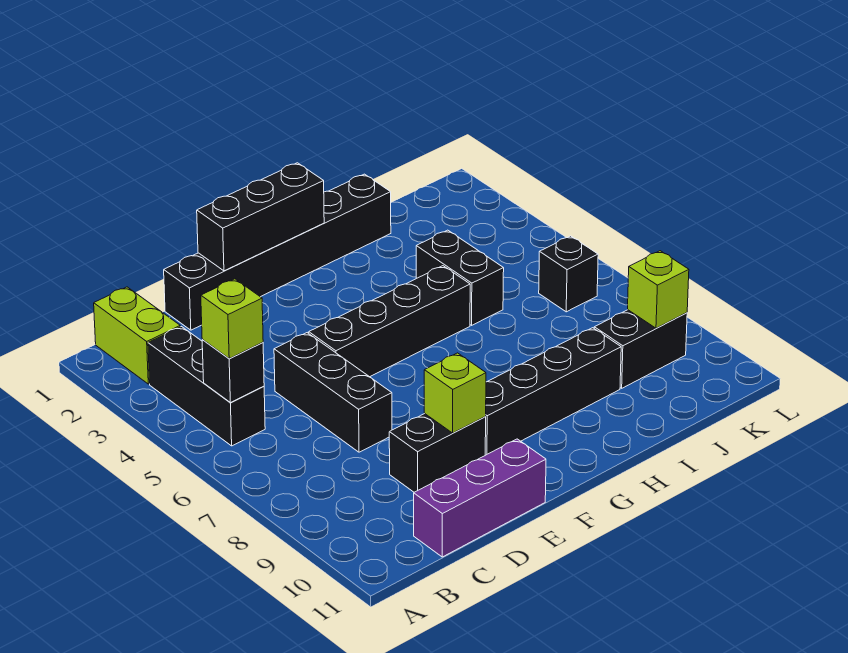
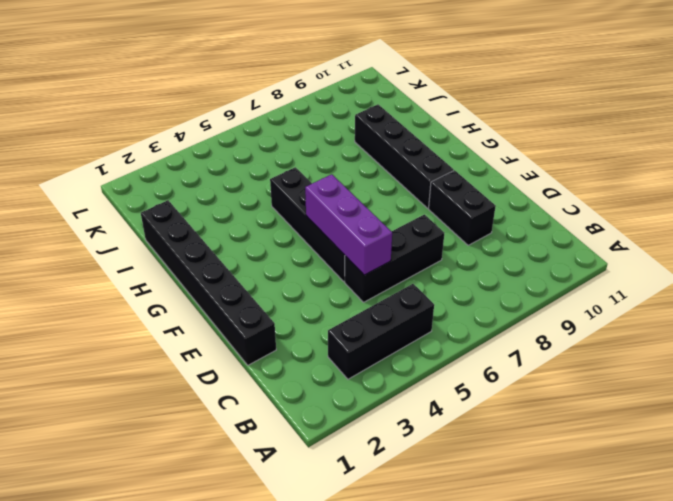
purple brick D5:F5 level 2 -> purple brick C11:E11 level 1
none -> lime brick B1:B2 level 1
none -> black brick I4:I5 level 1
none -> black brick J9:K9 level 1

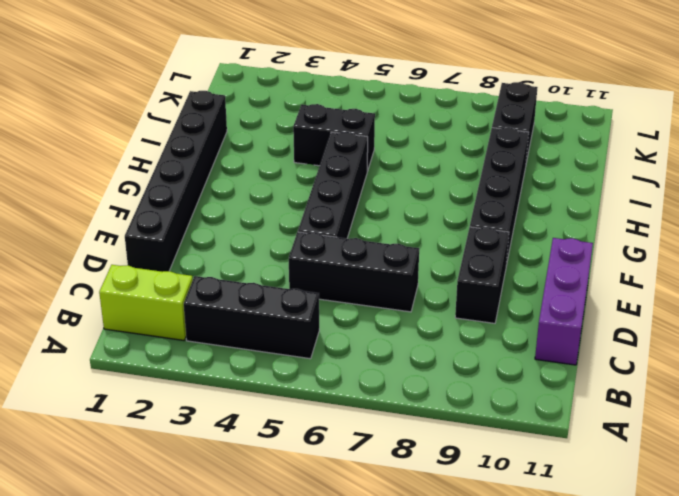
none -> black brick K6 level 1
none -> black brick B5 level 2
none -> black brick E1:G1 level 2

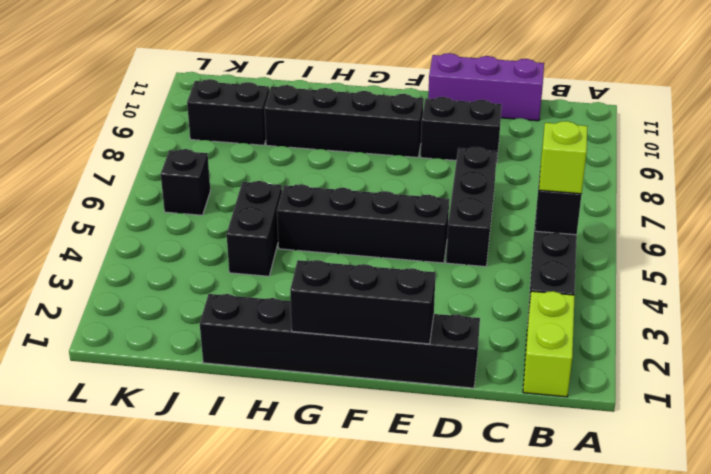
none -> lime brick E9 level 2
none -> lime brick K9 level 2

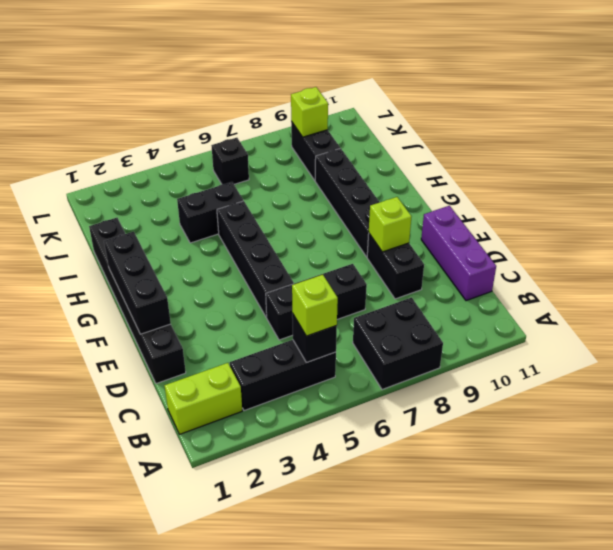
black brick A7:B8 level 1 -> none

